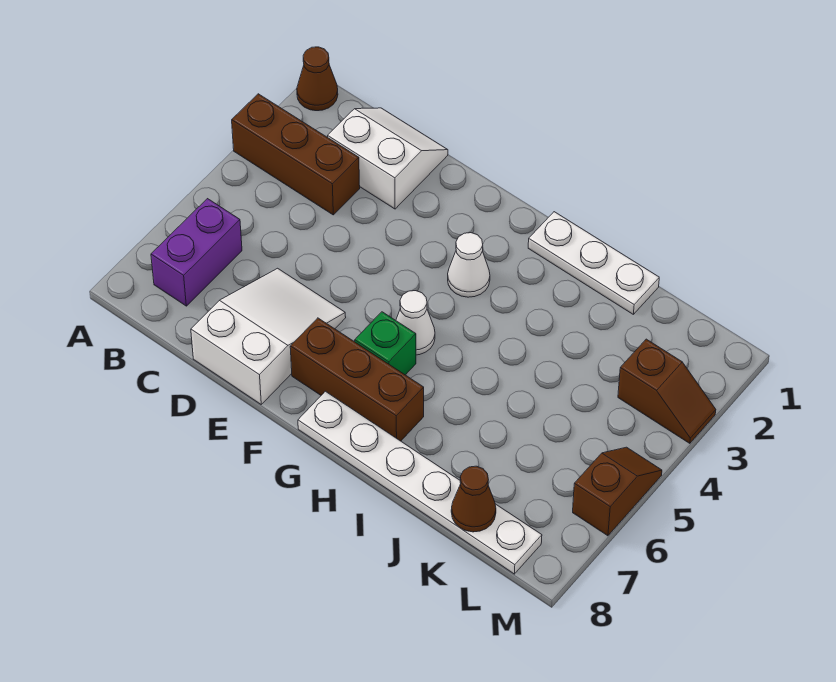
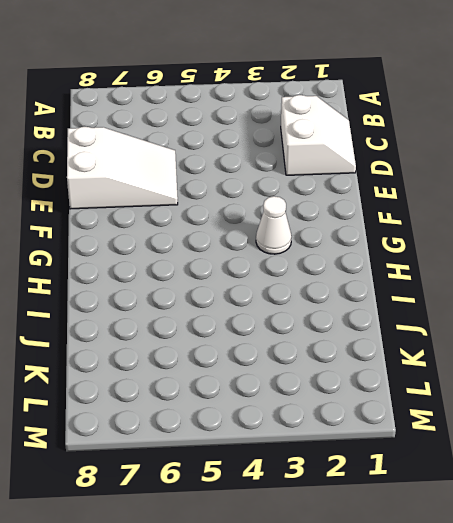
none -> brown cone A1 level 1
none -> brown brick A3:C3 level 1
none -> purple brick B6:B7 level 1

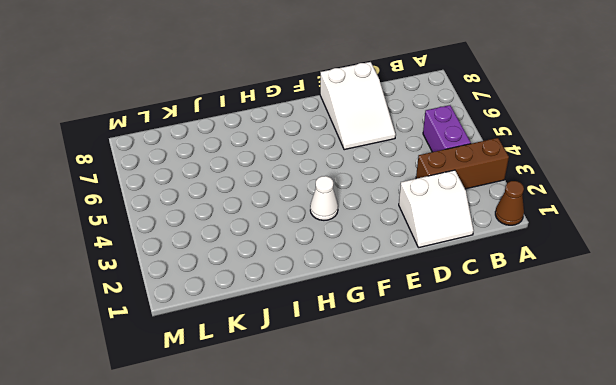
purple brick B4:B5 level 1 -> purple brick B6:B7 level 1
none -> brown brick F7:H7 level 1
none -> white cone G5 level 1
none -> green brick G6 level 1

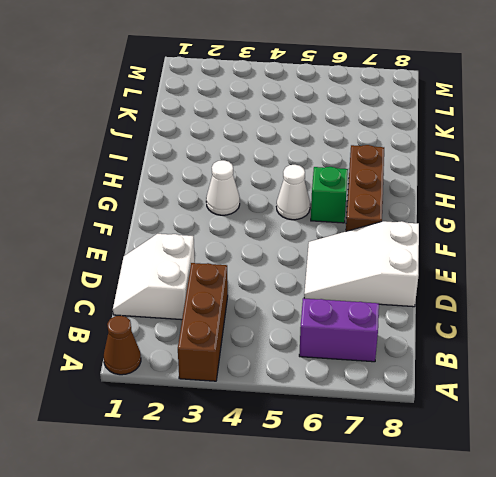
none -> white plate G8:L8 level 1
none -> white plate H1:J1 level 1
none -> brown slope L3:M3 level 1 top L

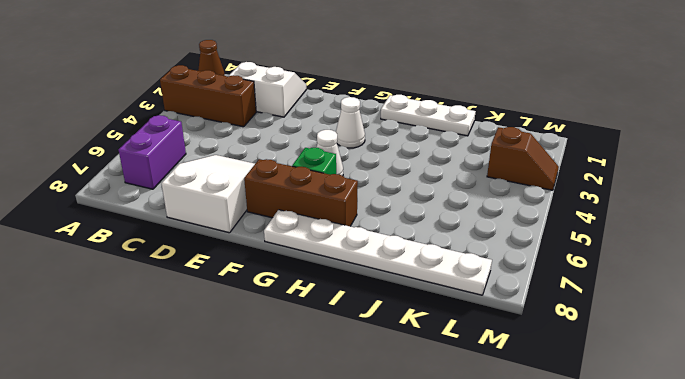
none -> brown slope M5:M6 level 1 top 6
none -> brown cone K8 level 2

